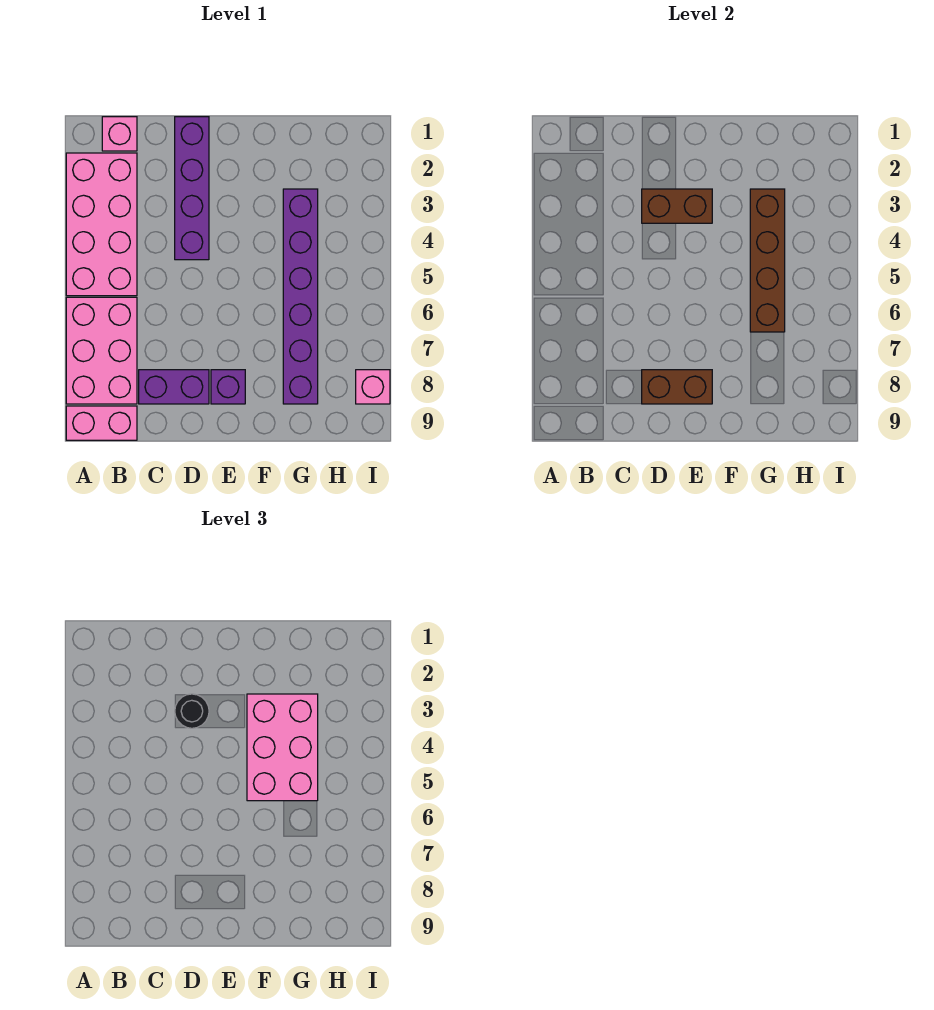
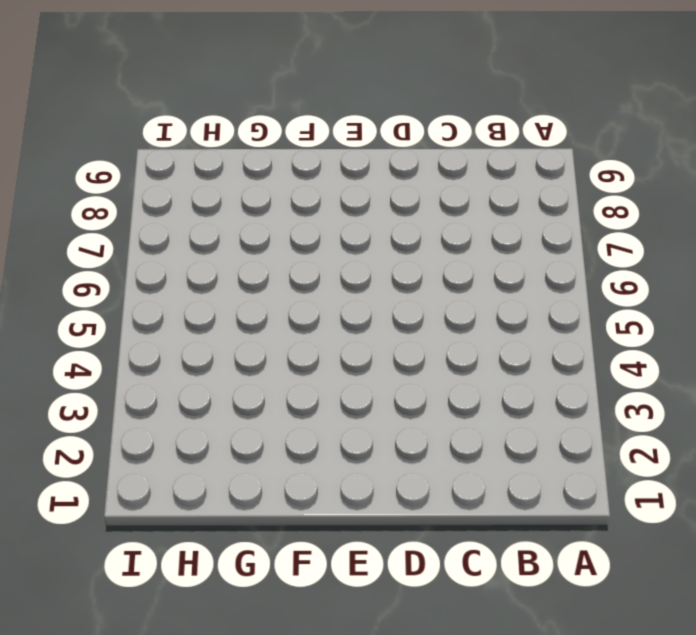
none -> pink brick A2:B5 level 1
none -> pink brick A6:B8 level 1
none -> pink brick A9:B9 level 1

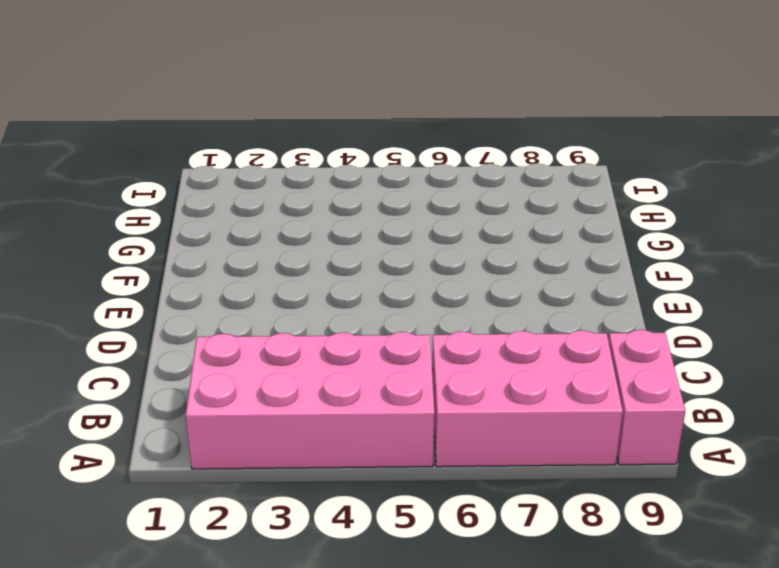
none -> pink brick B1 level 1
none -> purple brick C8:D8 level 1
none -> purple brick D1:D4 level 1

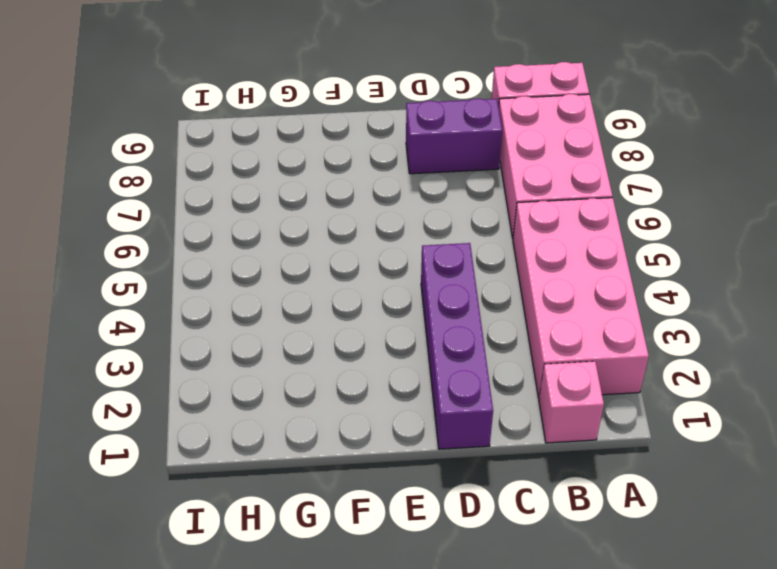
none -> purple brick E8 level 1
none -> purple brick G3:G8 level 1
none -> pink brick I8 level 1

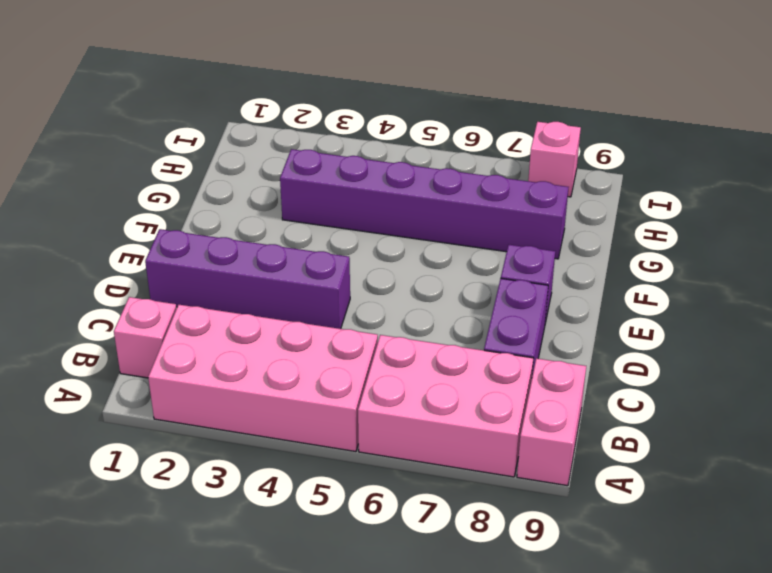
none -> brown brick D3:E3 level 2
none -> brown brick D8:E8 level 2
none -> brown brick G3:G6 level 2

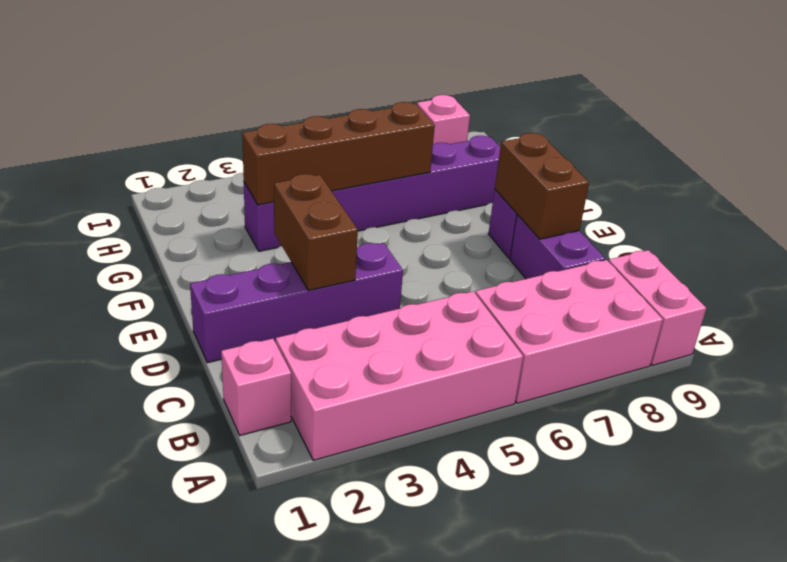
none -> black round brick D3 level 3
none -> pink brick F3:G5 level 3

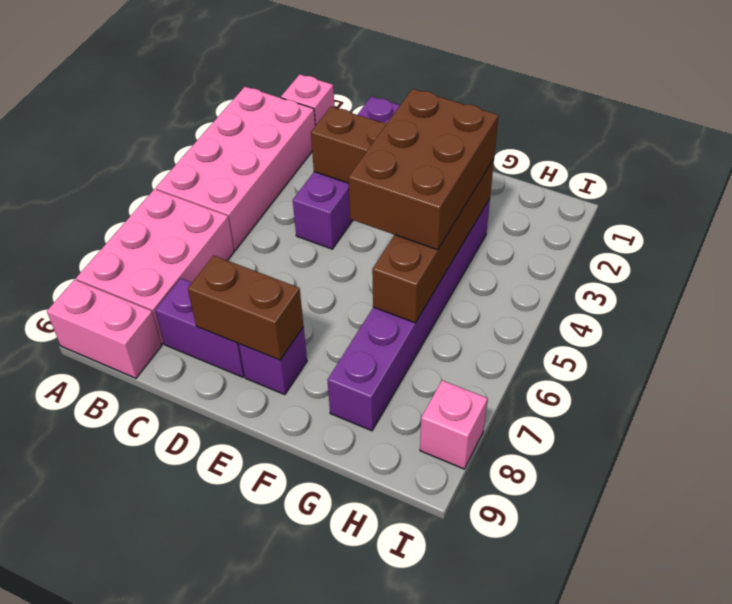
brown brick F3:G5 level 3 -> pink brick F3:G5 level 3
none -> black round brick D3 level 3

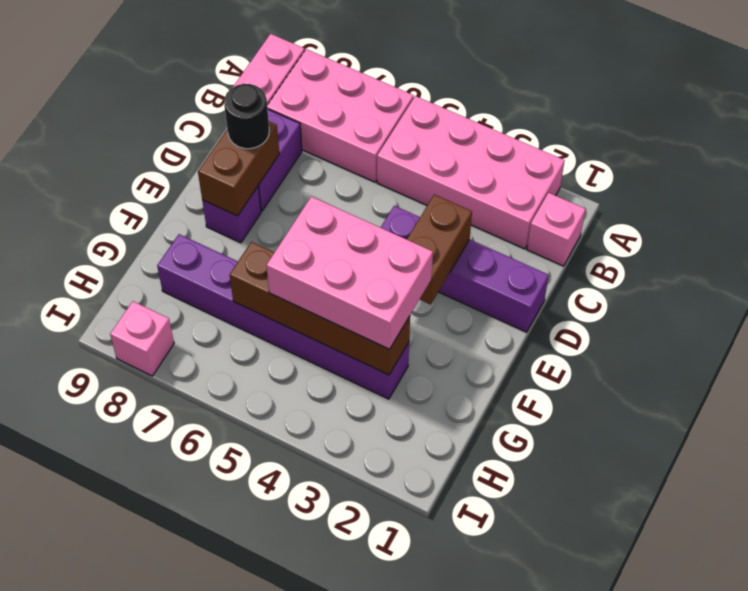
black round brick D8 level 3 -> black round brick D3 level 3

